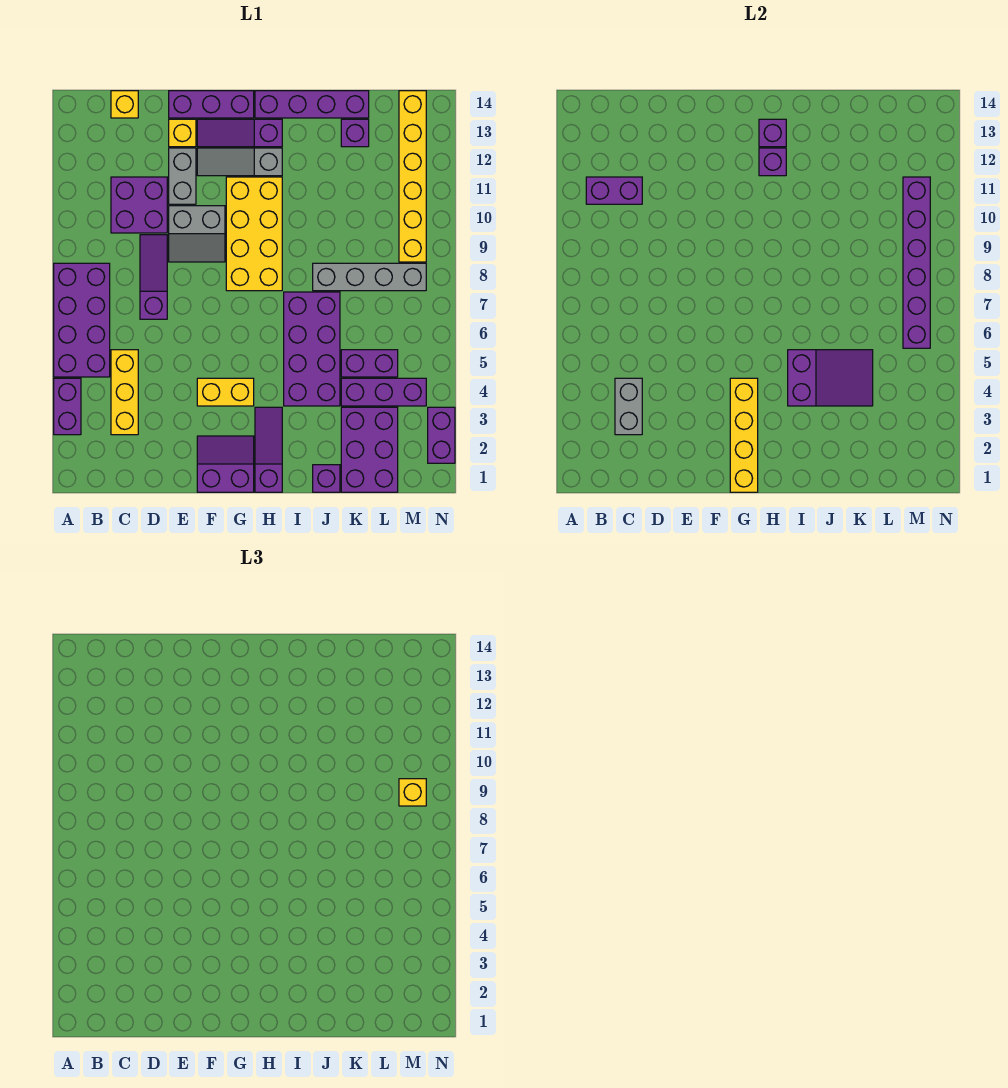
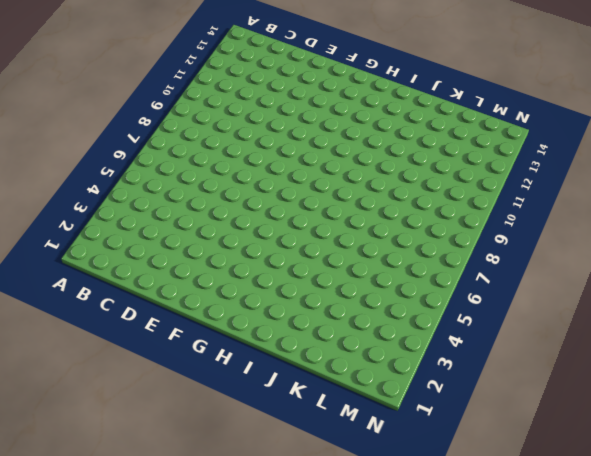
none -> purple brick A3:A4 level 1
none -> purple brick A5:B8 level 1
none -> yellow brick C3:C5 level 1
none -> purple brick C10:D11 level 1

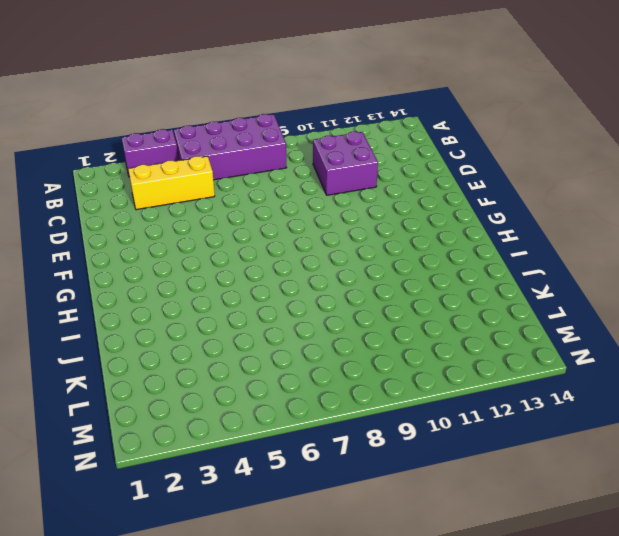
none -> yellow brick C14 level 1
none -> purple slope D7:D9 level 1 top 7
none -> grey slope E9:F10 level 1 top 10
none -> grey brick E11:E12 level 1

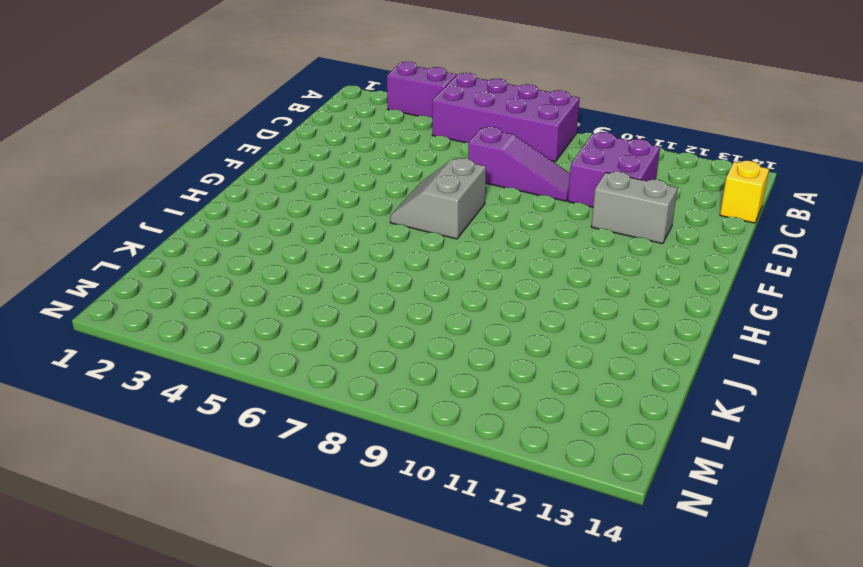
grey slope F6:G7 level 1 top 7 -> grey slope E9:F10 level 1 top 10
none -> yellow brick C3:C5 level 1
none -> yellow brick E13 level 1
none -> purple brick E14:G14 level 1
none -> purple slope F1:G2 level 1 top 1

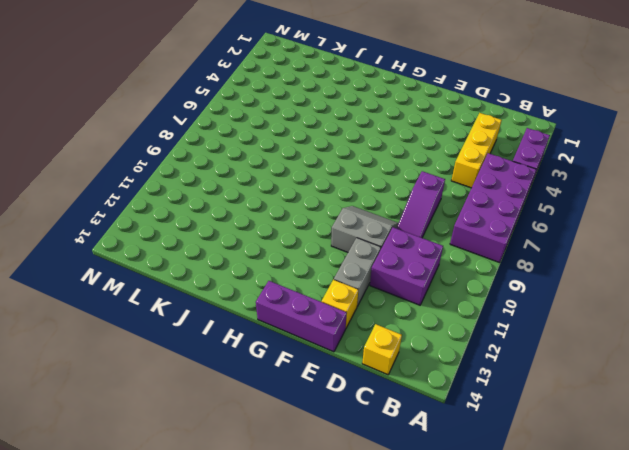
none -> purple slope F1:G2 level 1 top 1
none -> yellow brick F4:G4 level 1
none -> grey slope F12:H12 level 1 top H
none -> purple slope F13:H13 level 1 top H

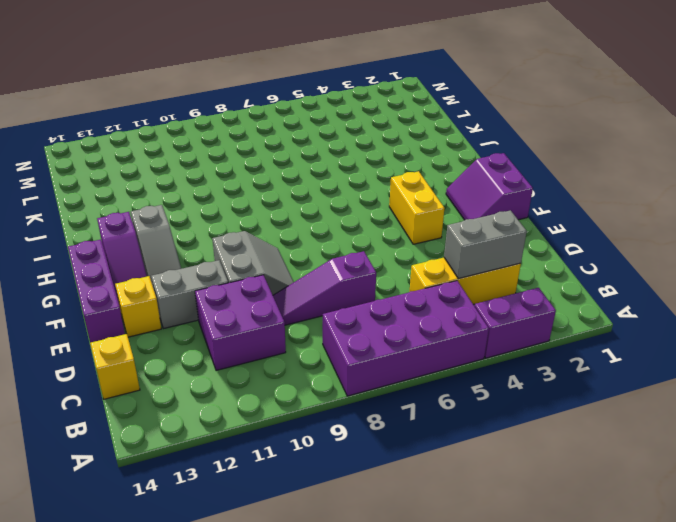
none -> yellow brick G8:H11 level 1
none -> purple slope H1:H3 level 1 top 1
none -> purple brick H14:K14 level 1
none -> purple brick I4:J7 level 1

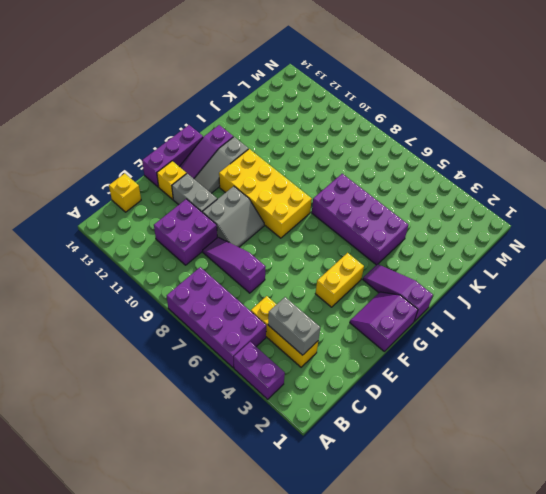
none -> purple brick H14:K14 level 1
none -> purple brick J1 level 1
none -> grey brick J8:M8 level 1
none -> purple brick K1:L3 level 1

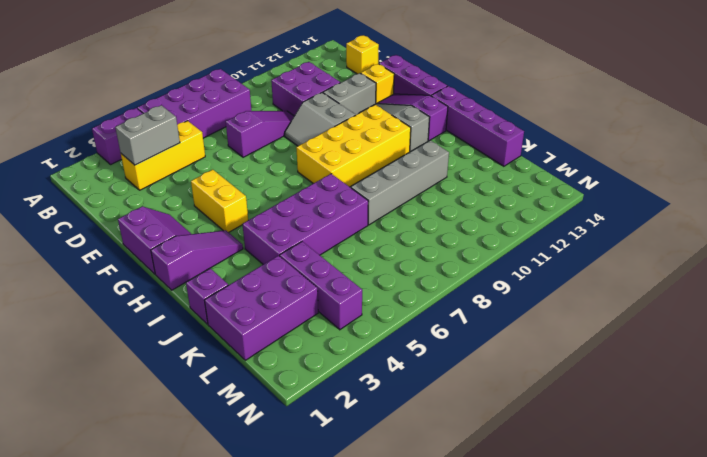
grey brick J8:J11 level 1 -> grey brick J8:M8 level 1
none -> purple brick K5:L5 level 1
none -> purple brick K13 level 1
none -> yellow brick M9:M14 level 1
none -> purple brick N2:N3 level 1

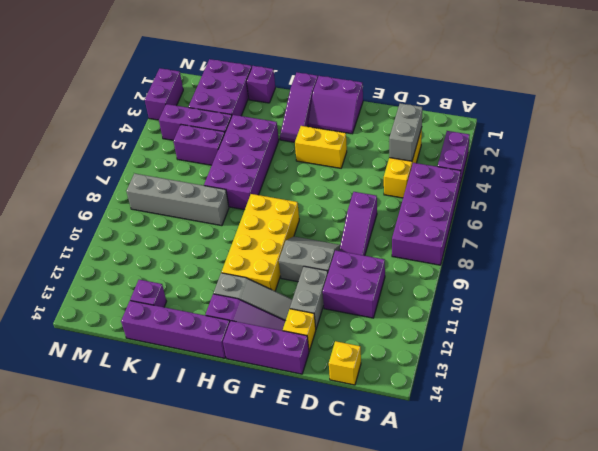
none -> yellow brick M9:M14 level 1
none -> purple brick B11:C11 level 2
none -> yellow brick G1:G4 level 2
none -> purple brick H12 level 2

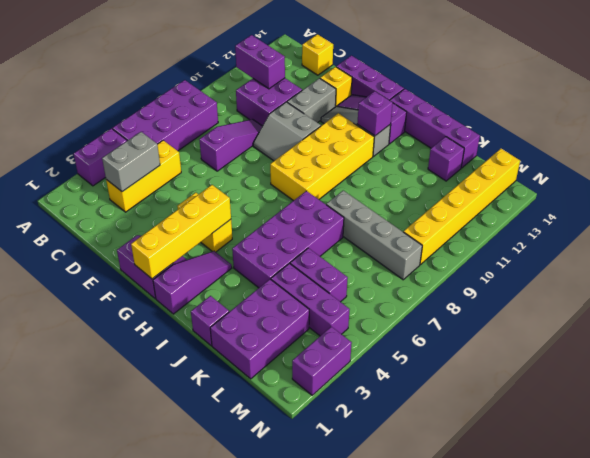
none -> purple brick H13 level 2
none -> purple slope I4:K5 level 2 top I
none -> purple brick M6:M11 level 2
none -> yellow brick M9 level 3

